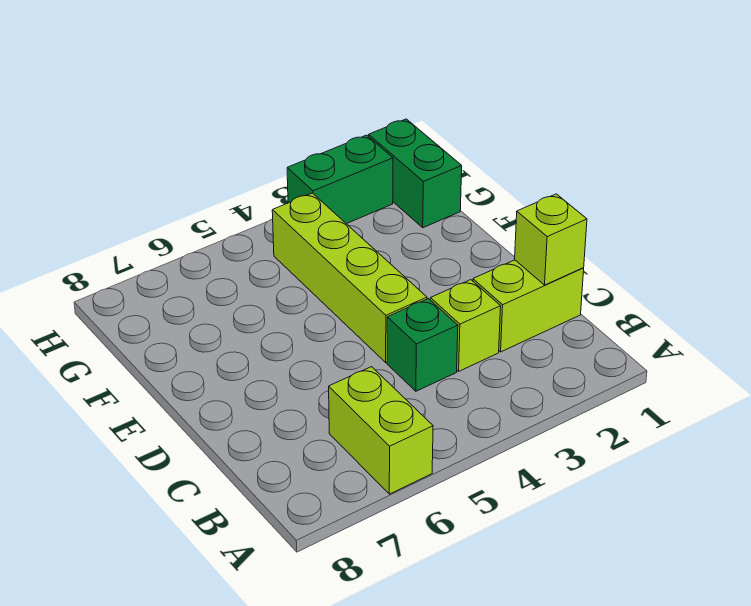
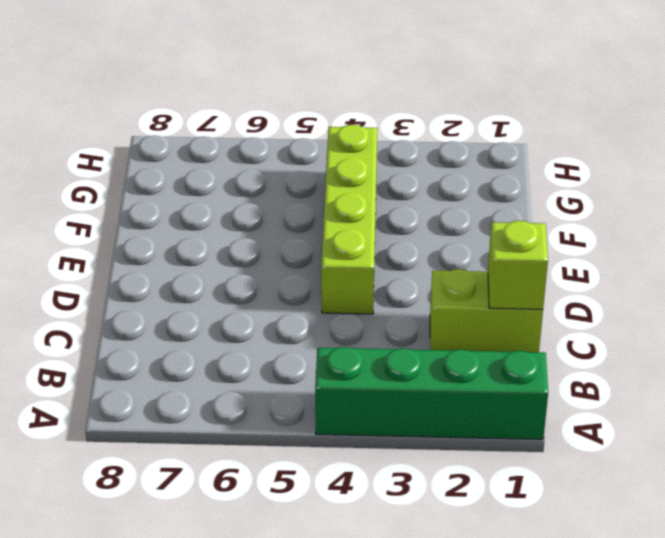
green brick A1:A4 level 1 -> none
none -> lime brick A6:B6 level 1
none -> lime brick C3 level 1

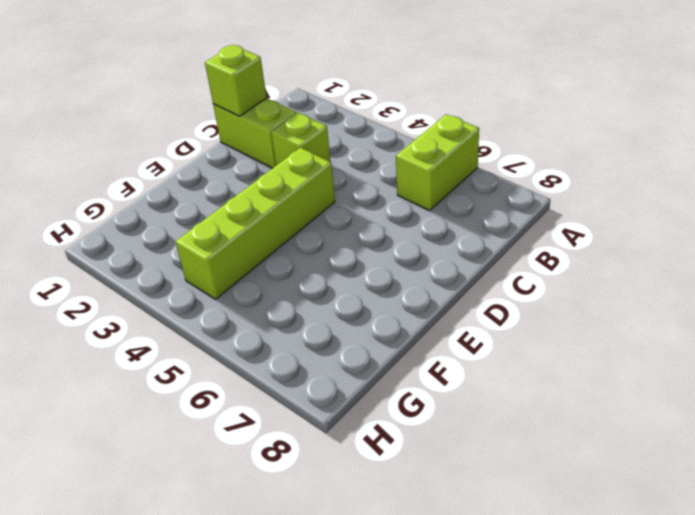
none -> green brick C4 level 1
none -> green brick G1:H1 level 1

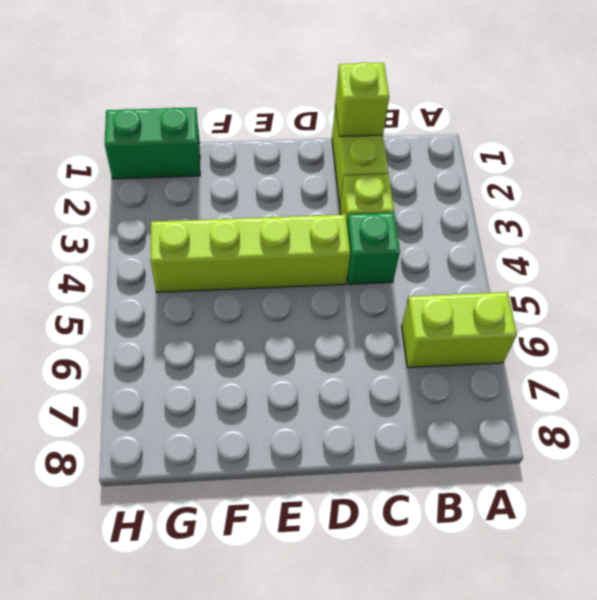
none -> green brick H2:H3 level 1

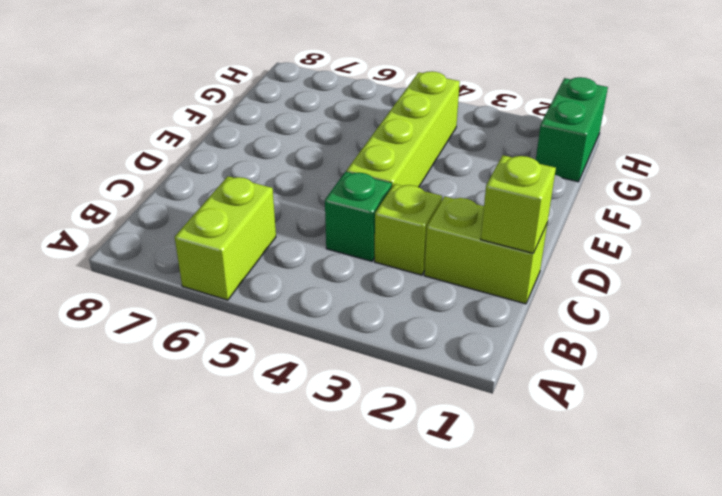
none -> green brick H2:H3 level 1

